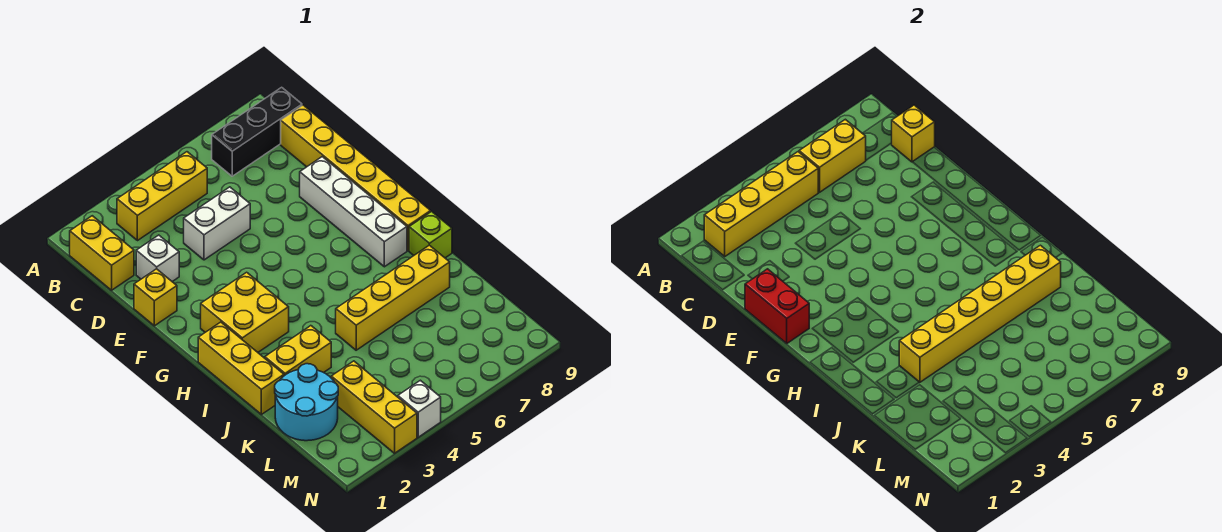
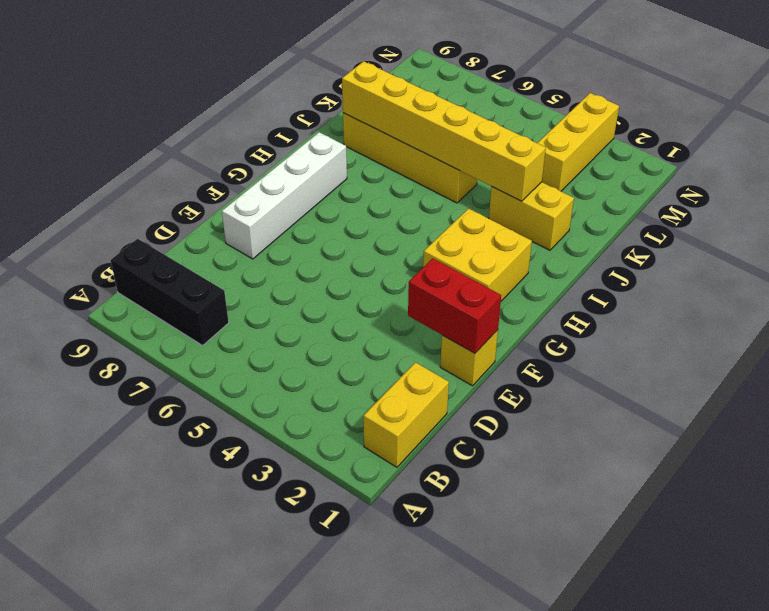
red brick E1:E2 level 2 -> red brick E1:F1 level 2
none -> yellow brick B3:B5 level 1
none -> yellow brick C9:H9 level 1
none -> white brick D2 level 1

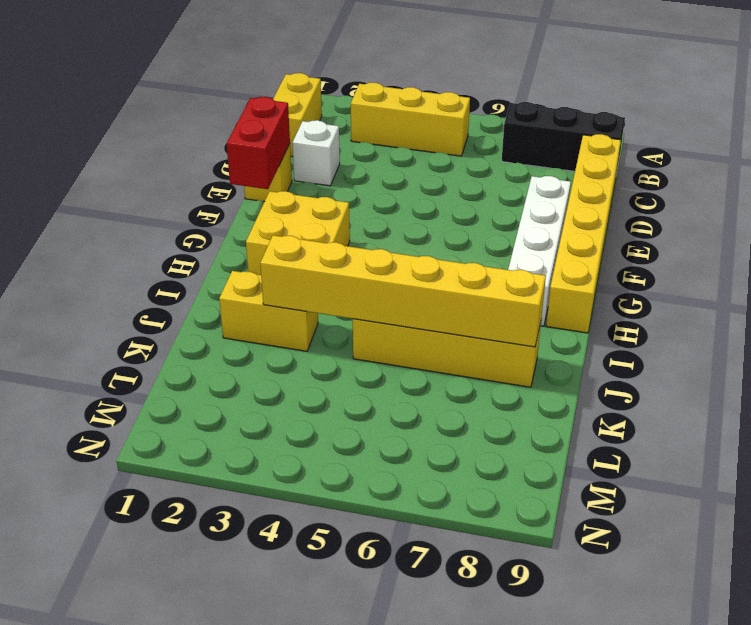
none -> white brick D4:D5 level 1
none -> yellow brick H1:J1 level 1
none -> lime brick I9 level 1

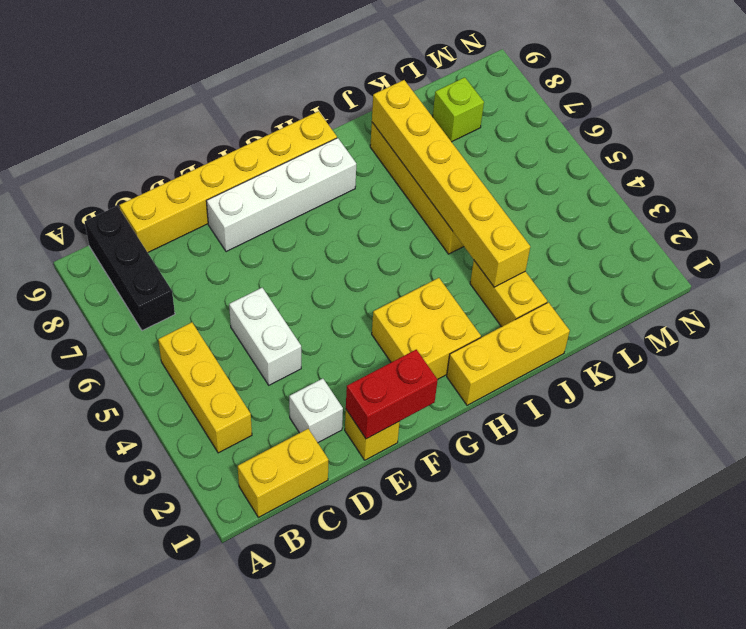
lime brick L8 level 1 -> lime brick I9 level 1
none -> cyan round brick K1:L2 level 1
none -> yellow brick L3:N3 level 1
none -> white brick N4 level 1

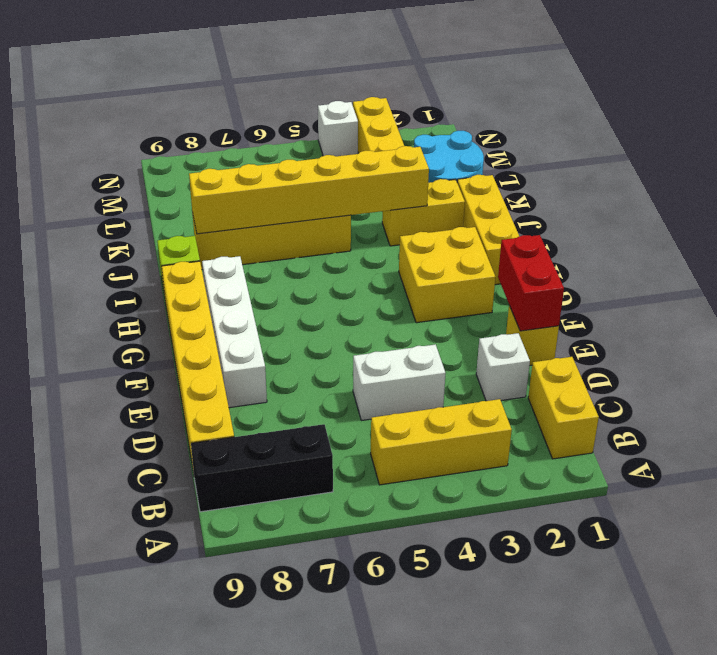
none -> yellow brick B2:B5 level 2
none -> yellow brick B6:B7 level 2
none -> yellow brick C9 level 2

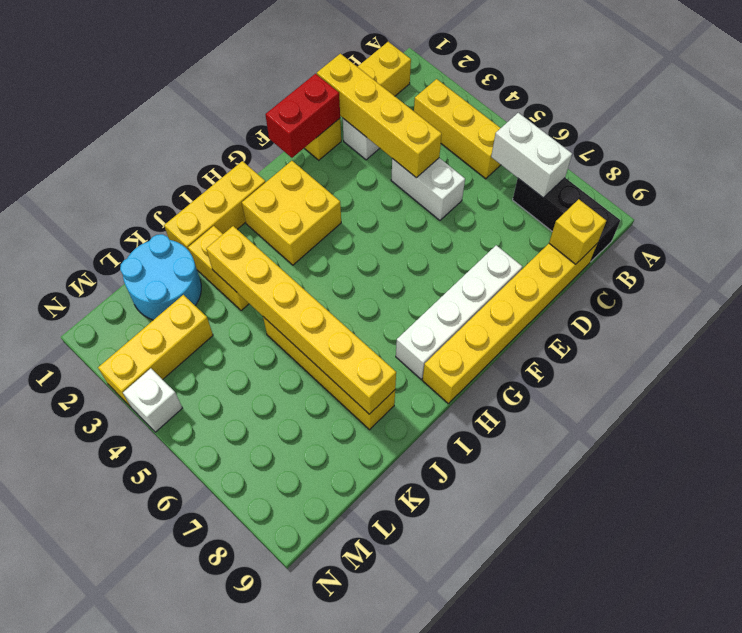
white brick B6:B7 level 2 -> yellow brick B6:B7 level 2
yellow brick D1:D4 level 2 -> yellow brick B2:B5 level 2
none -> lime brick I9 level 1

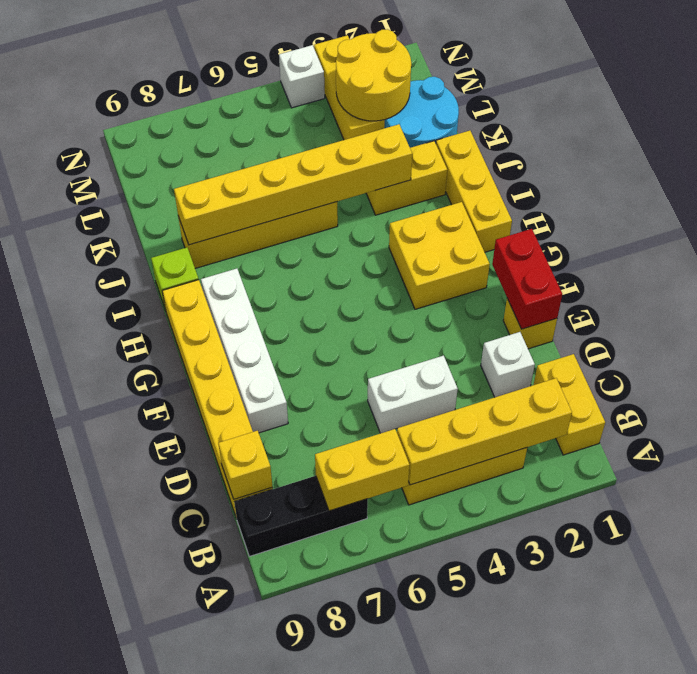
yellow round brick L2:M3 level 2 -> none

